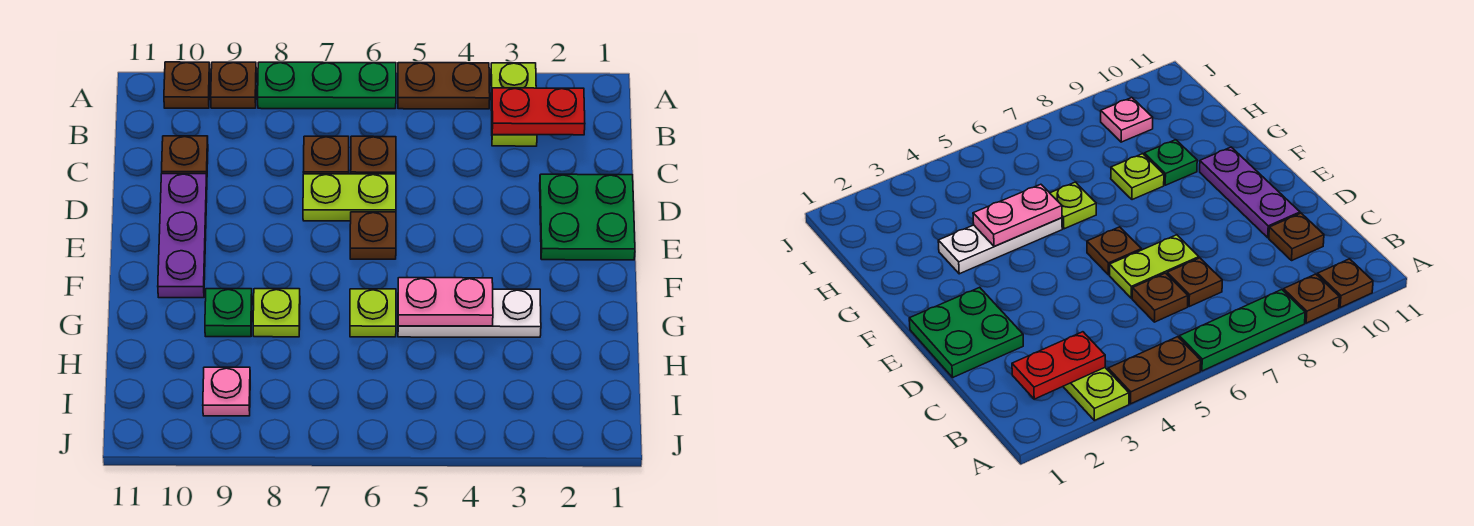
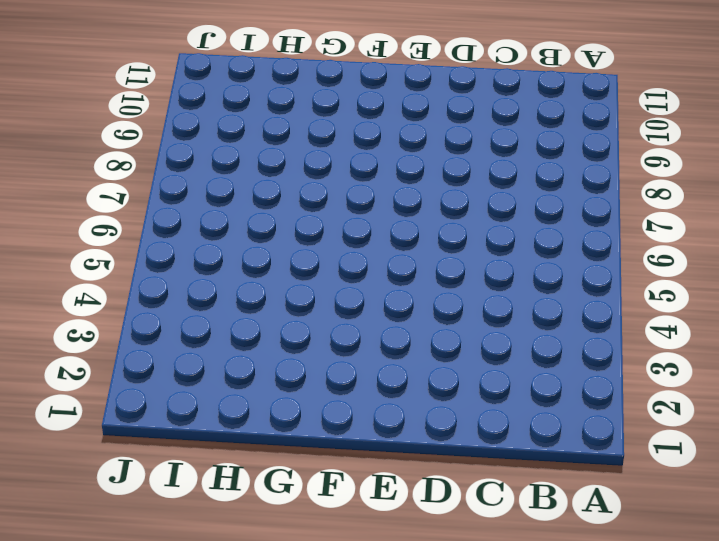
none -> lime plate A3:B3 level 1
none -> brown plate A4:A5 level 1
none -> green plate A6:A8 level 1

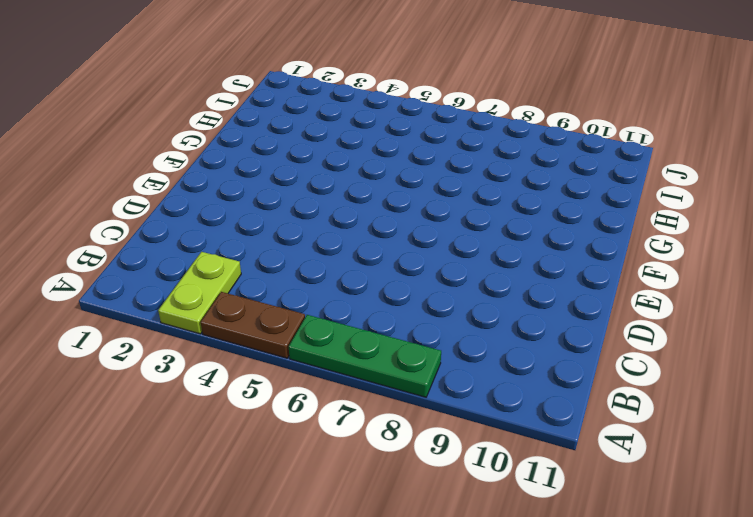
none -> brown plate A9 level 1
none -> brown plate A10 level 1
none -> brown plate C6 level 1

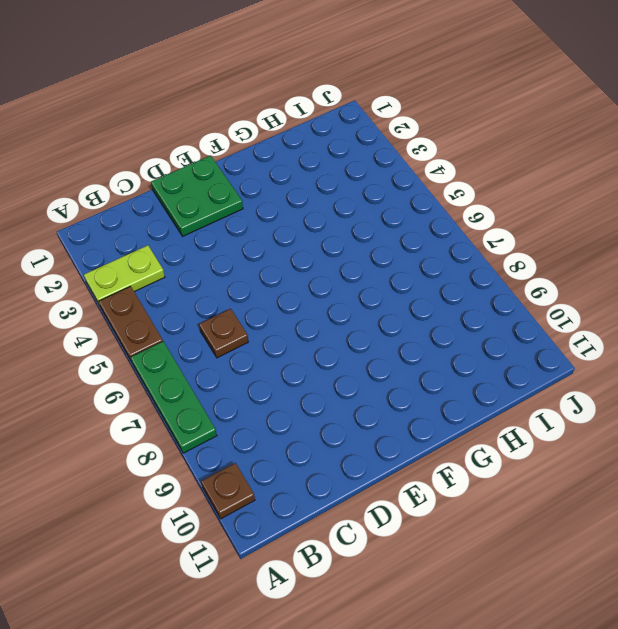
none -> brown plate A9 level 1
none -> brown plate C7 level 1
none -> brown plate C10 level 1

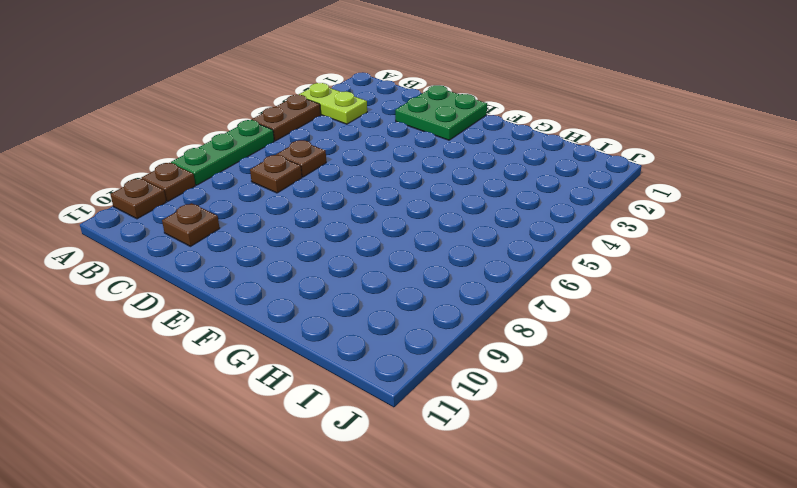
none -> lime plate D6:D7 level 1
none -> purple plate D10:F10 level 1
none -> brown plate E6 level 1

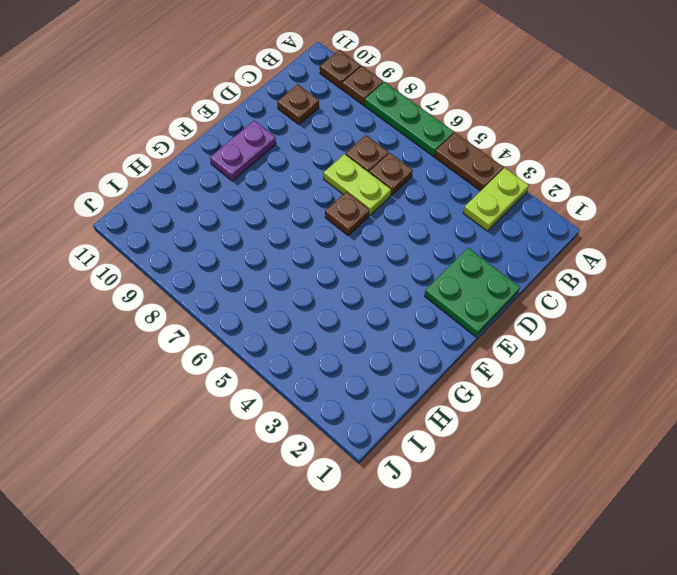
purple plate E10:F10 level 1 -> purple plate D10:F10 level 1
none -> white plate G3:G5 level 1
none -> lime plate G6 level 1
none -> lime plate G8 level 1

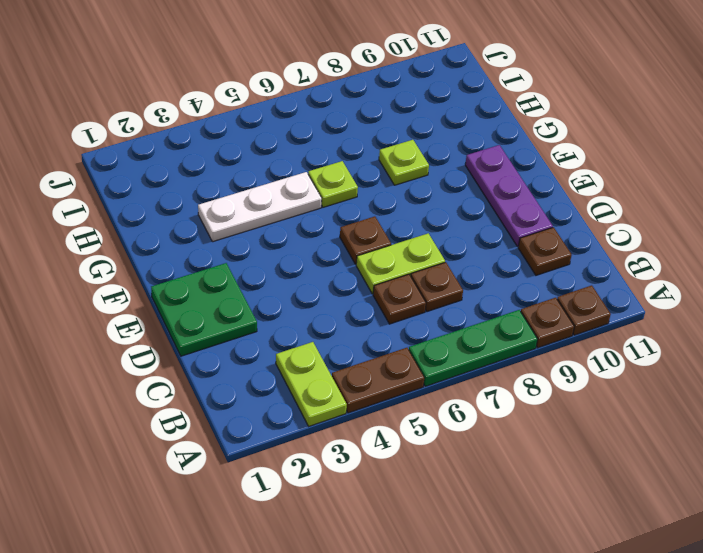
none -> green plate G9 level 1
none -> pink plate I9 level 1
none -> red plate B2:B3 level 2

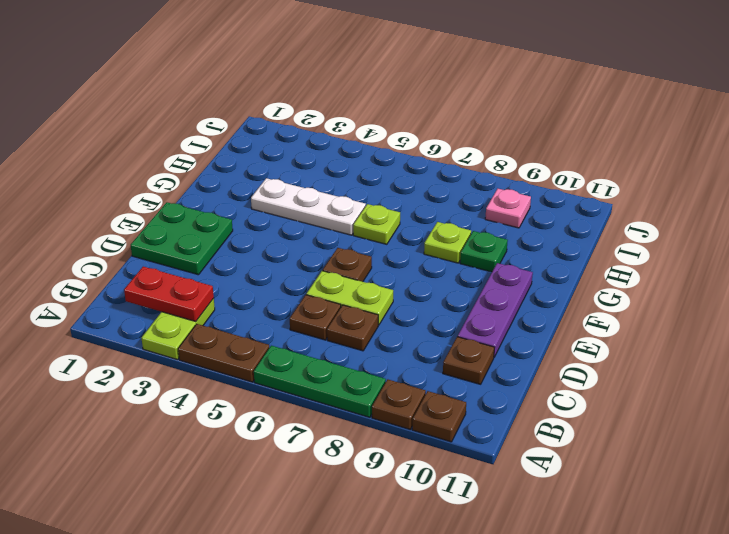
none -> pink plate G4:G5 level 2

